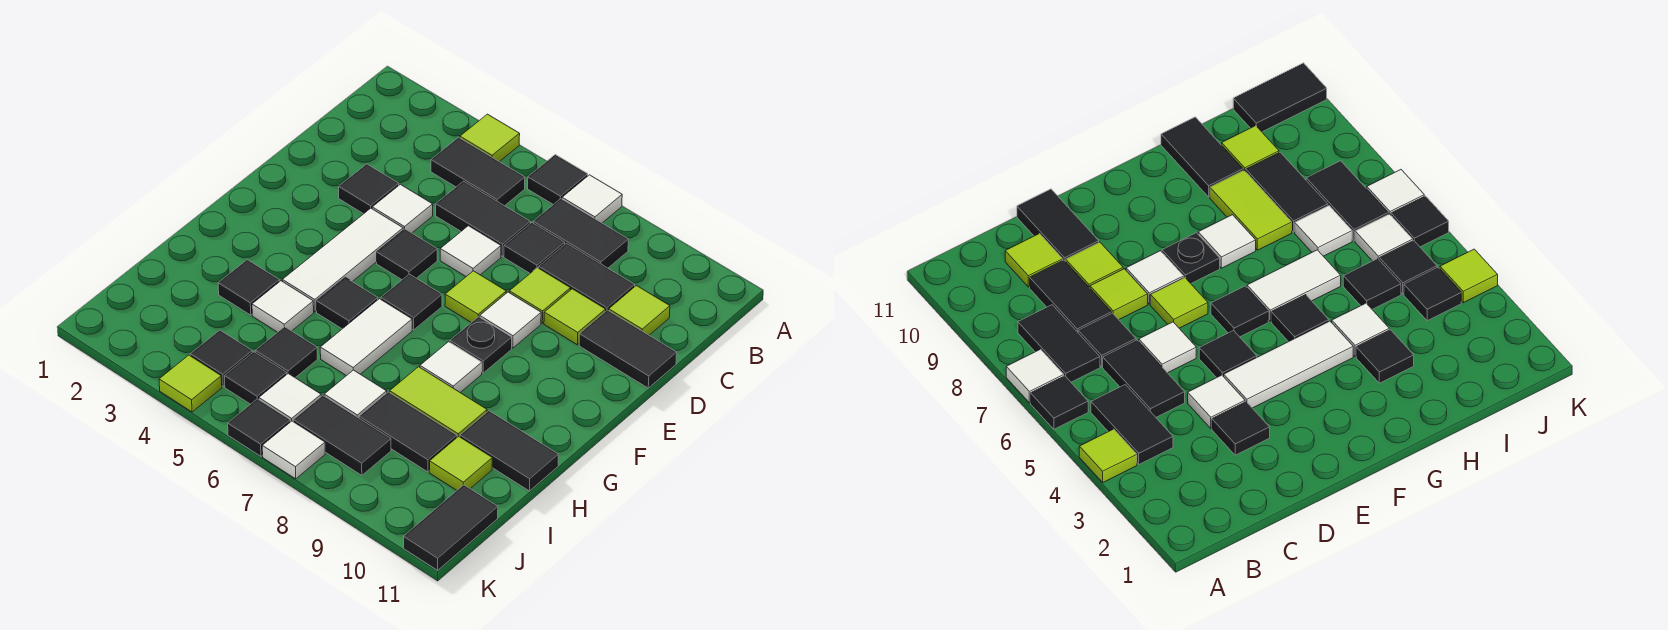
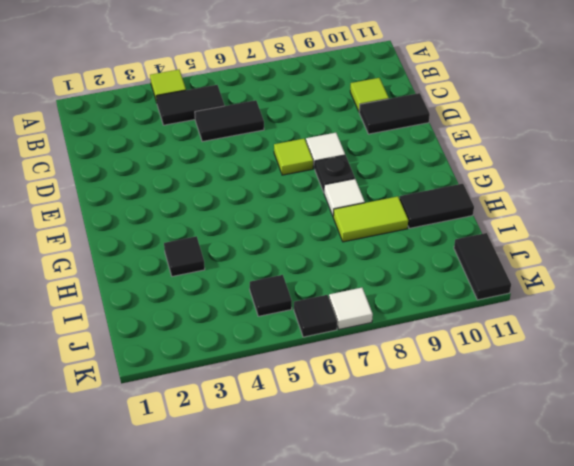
none -> black tile A6 level 1
none -> white tile A7 level 1
none -> black tile B7:B8 level 1
none -> black tile C7 level 1

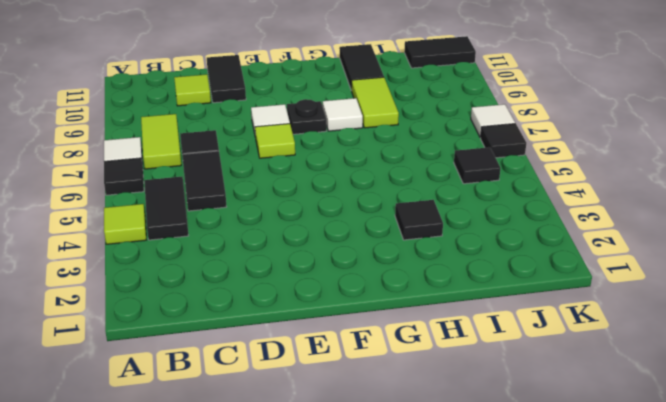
lime tile B7:B8 level 1 -> black tile B7:B8 level 1
none -> black tile C8:C9 level 1
none -> black tile D3 level 1
none -> white tile D4 level 1
none -> white tile D6 level 1

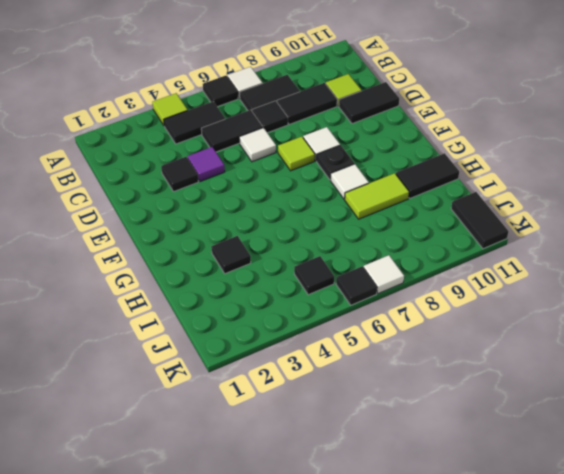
purple tile D4 level 1 -> white tile D4 level 1
none -> lime tile D8 level 1
none -> lime tile D9 level 1
none -> white tile E4:G4 level 1
none -> black tile E5 level 1

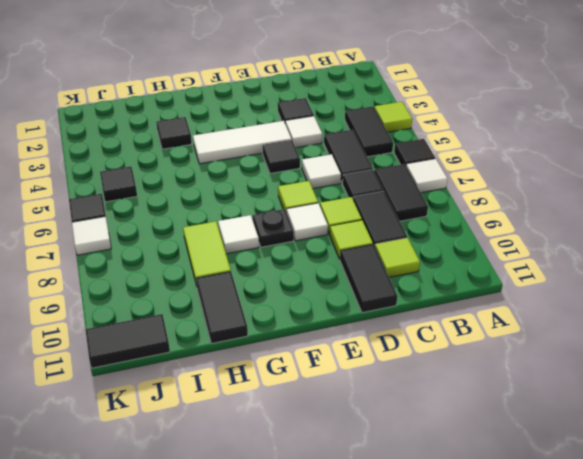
none -> black tile F6 level 1
none -> black tile G5 level 1
none -> white tile G6:H6 level 1
none -> white tile H4 level 1

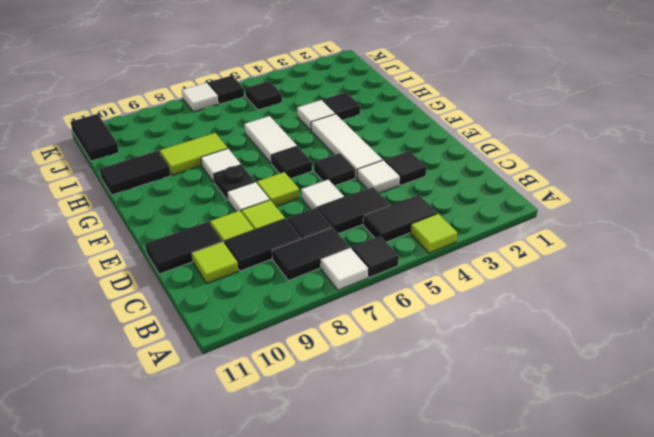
none -> black tile G5 level 1
none -> black tile I5 level 1
none -> white tile I7 level 1
none -> black tile I8:I9 level 1

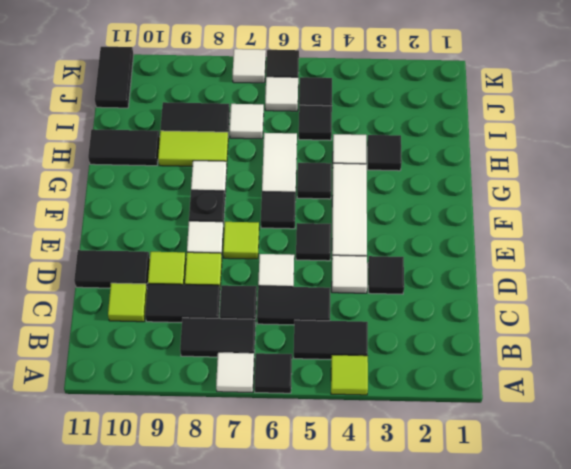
none -> lime tile I10 level 1
none -> black tile J4 level 1
none -> black tile J7:J8 level 1
none -> lime tile K4 level 1

